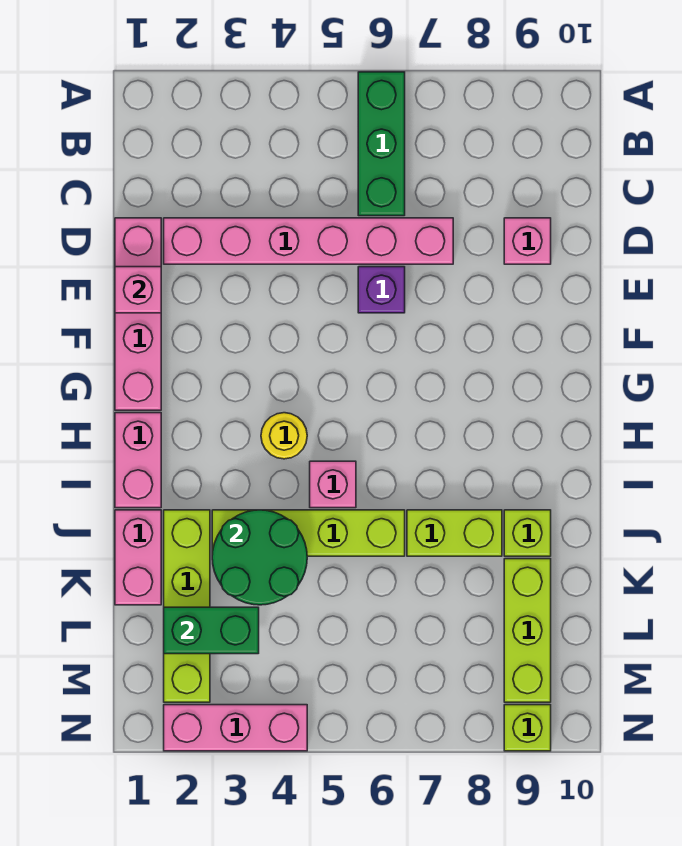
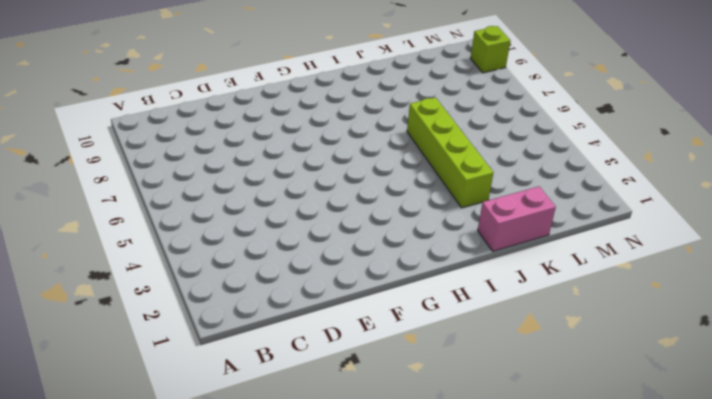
none -> green brick A6:C6 level 1
none -> pink brick D1:G1 level 1
none -> pink brick D2:D7 level 1

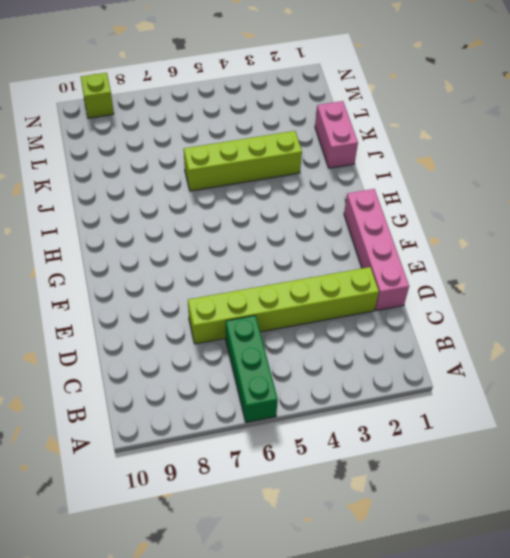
lime brick D2:D7 level 1 -> pink brick D2:D7 level 1
none -> pink brick D9 level 1
none -> purple brick E6 level 1
none -> pink brick H1:I1 level 1

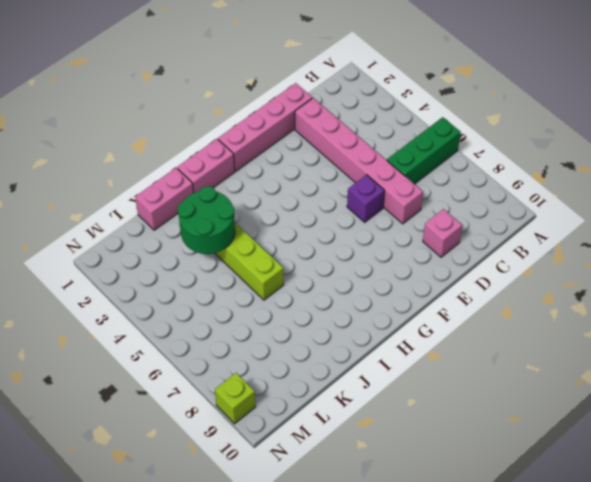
none -> yellow round brick H4 level 1
none -> pink brick I5 level 1
none -> lime brick J2:M2 level 1

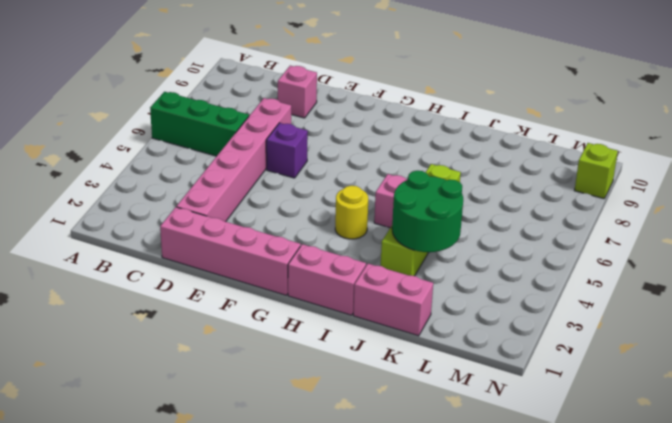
none -> lime brick J2:M2 level 1
none -> lime brick J7:J8 level 1
none -> lime brick J9 level 1

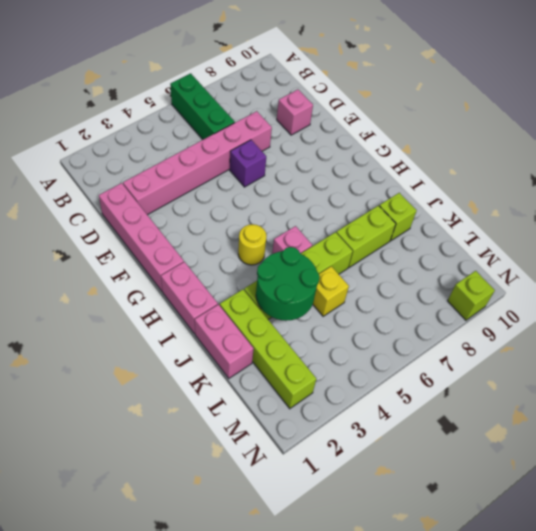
yellow brick K5 level 1 -> none
none -> lime brick K9:M9 level 1
none -> pink brick N2:N4 level 1
none -> pink brick E1 level 2

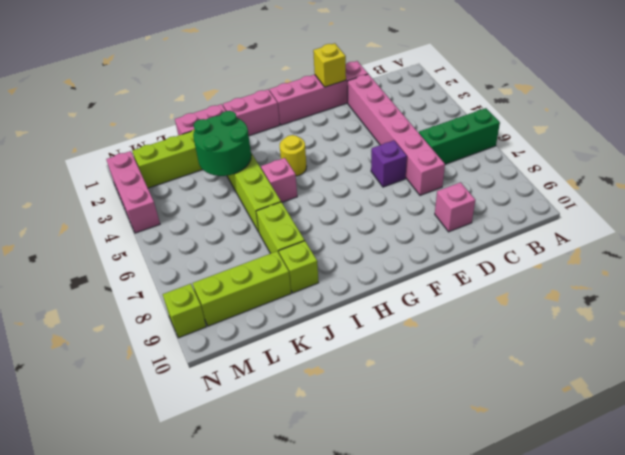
yellow brick E1 level 2 -> pink brick E1 level 2
none -> green brick L2:L3 level 2

